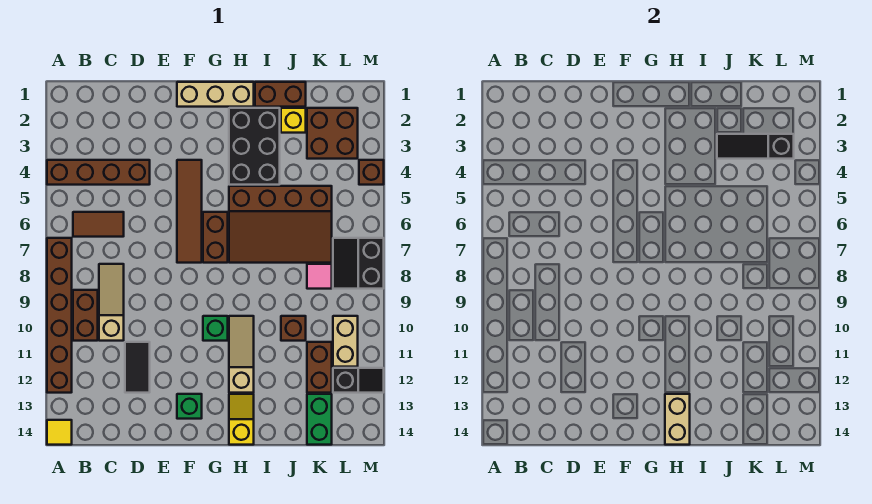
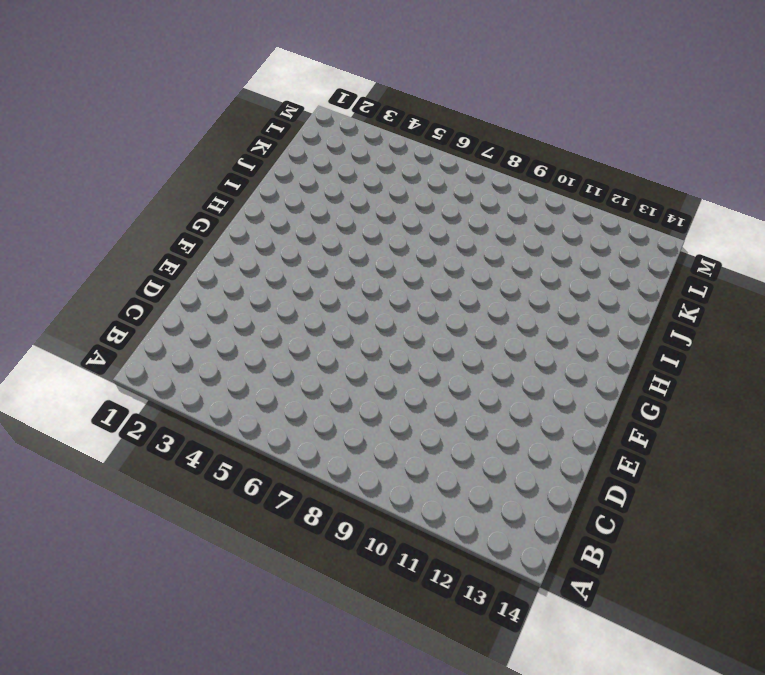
none -> brown brick A4:D4 level 1
none -> brown brick A7:A12 level 1
none -> yellow tile A14 level 1

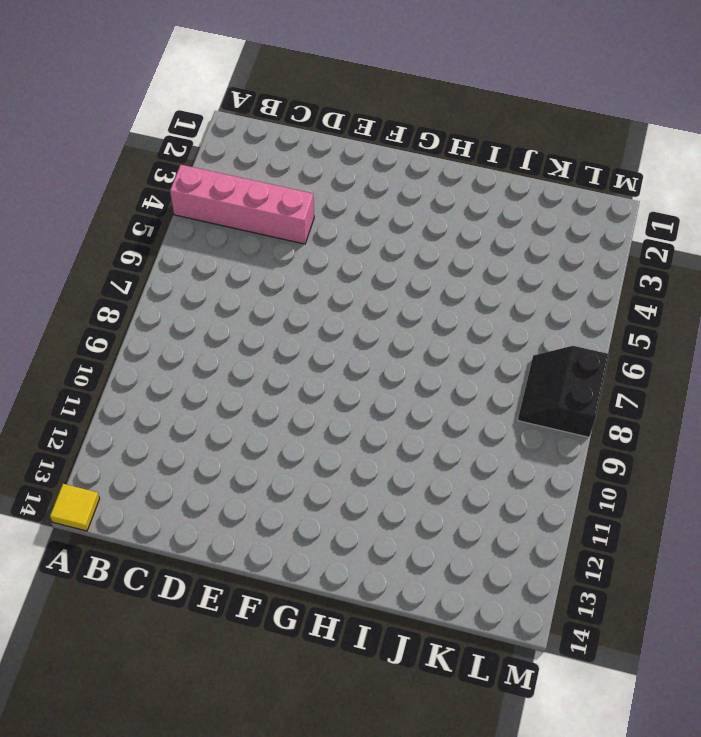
pink brick A4:D4 level 1 -> brown brick A4:D4 level 1
none -> brown brick A7:A12 level 1
none -> brown tile B6:C6 level 1
none -> brown brick B9:B10 level 1

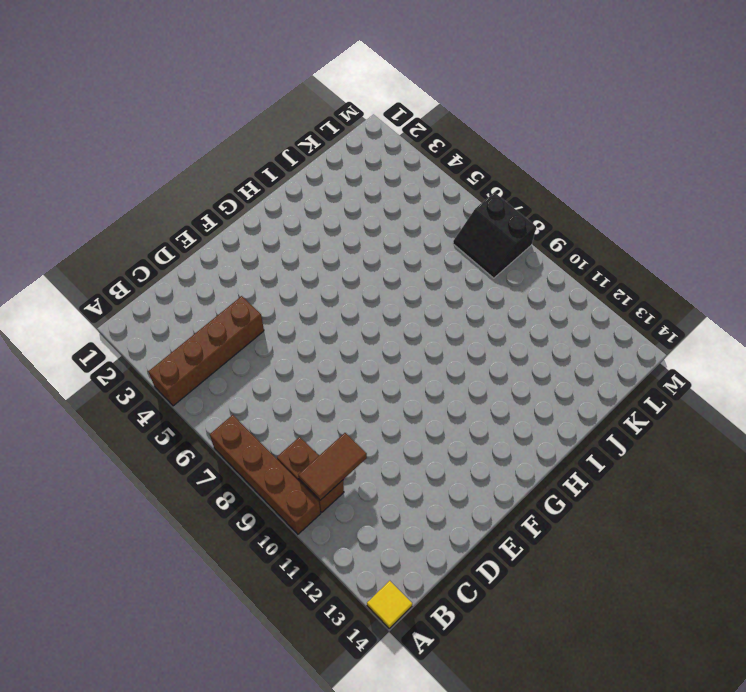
brown brick A7:A10 level 1 -> brown brick A7:A12 level 1
brown tile B10:C10 level 2 -> brown tile B6:C6 level 1
none -> tan slope C8:C10 level 1 top 10
none -> black tile D11:D12 level 1
none -> tan brick F1:H1 level 1

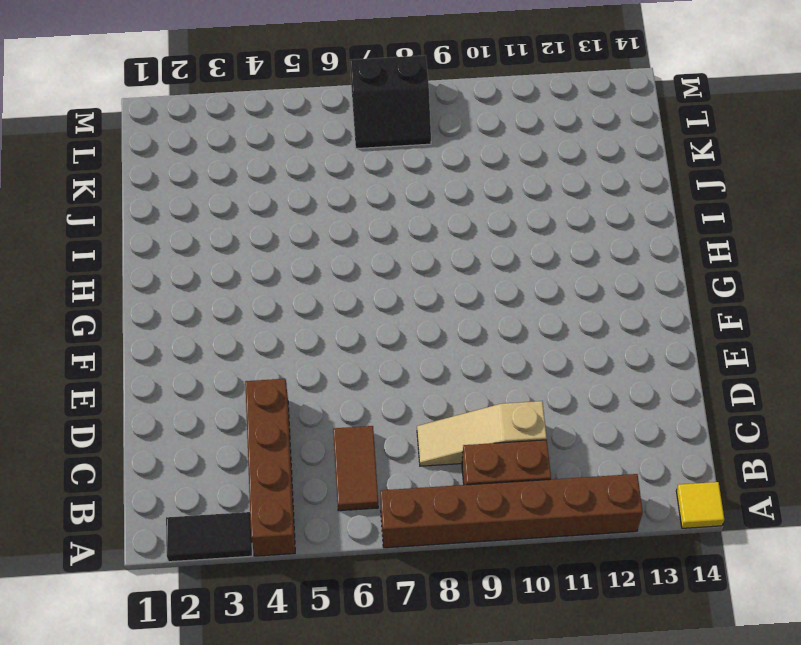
black tile A2:A3 level 1 -> black tile D11:D12 level 1
none -> tan brick F1:H1 level 1
none -> brown tile F4:F7 level 1
none -> green brick F13 level 1

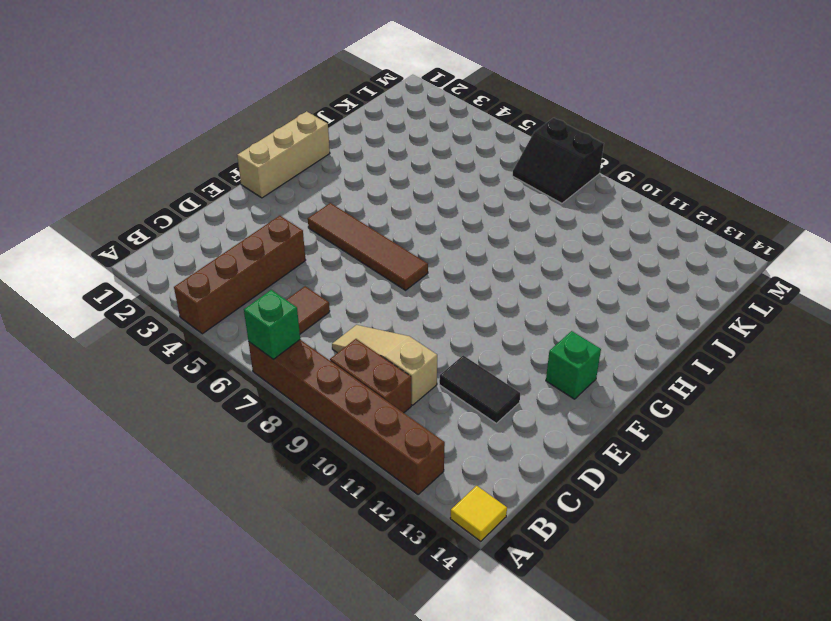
green brick A7 level 2 -> green brick G10 level 1
none -> brown brick G6:G7 level 1
none -> black brick H2:I4 level 1
none -> brown slope H5:K7 level 1 top 5

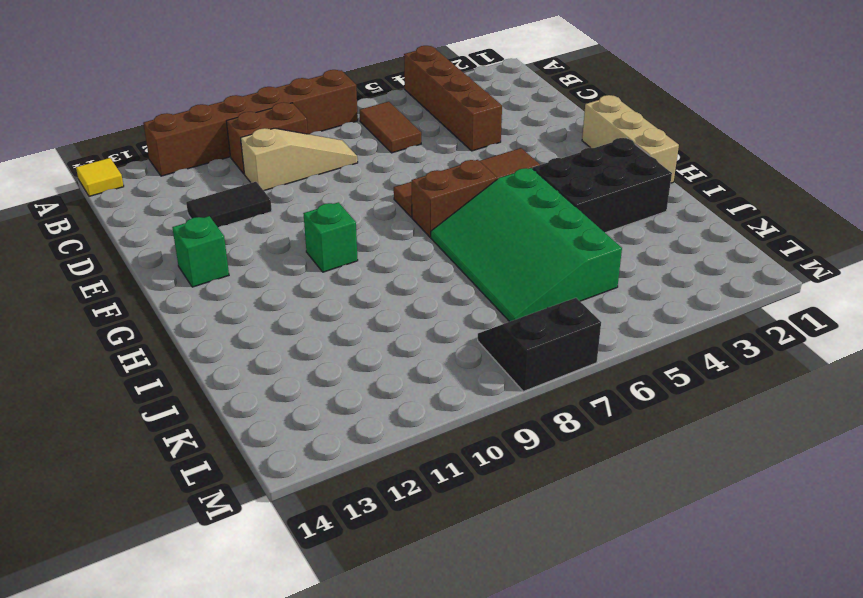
green slope H5:K7 level 1 top 5 -> brown slope H5:K7 level 1 top 5
none -> tan slope H10:H12 level 1 top 12
none -> yellow slope H13:H14 level 1 top 14
none -> brown brick I1:J1 level 1

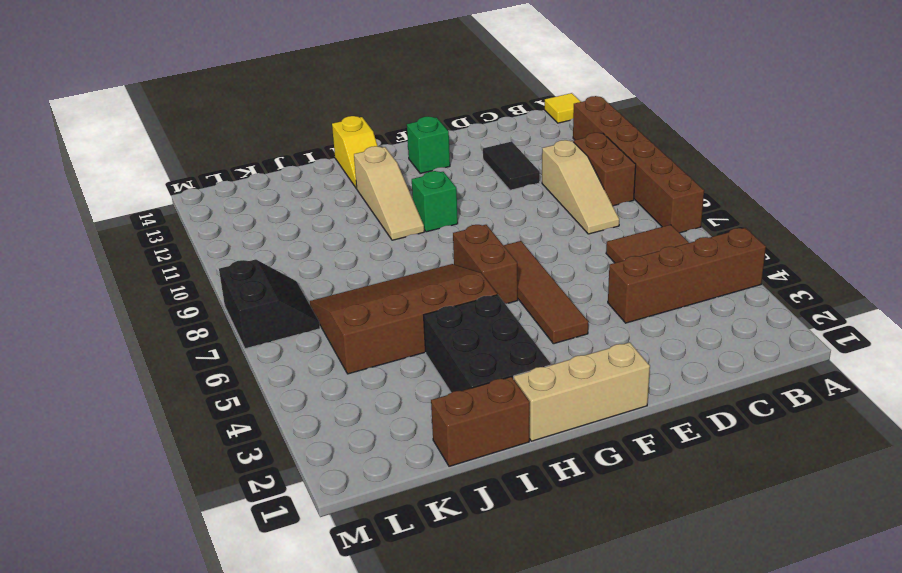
none -> yellow brick J2 level 1
none -> brown brick J10 level 1
none -> brown brick K2:L3 level 1

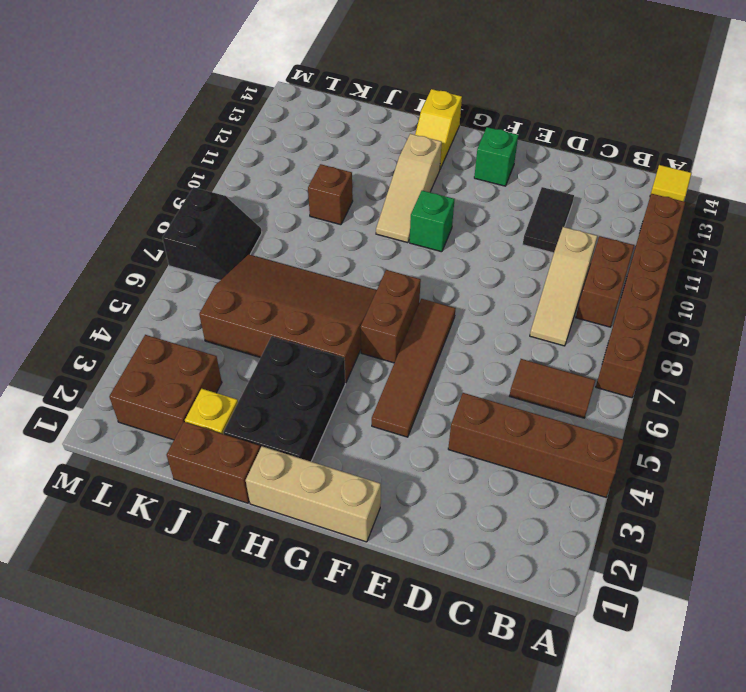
none -> pink tile K8 level 1
none -> brown brick K11:K12 level 1
none -> green brick K13:K14 level 1

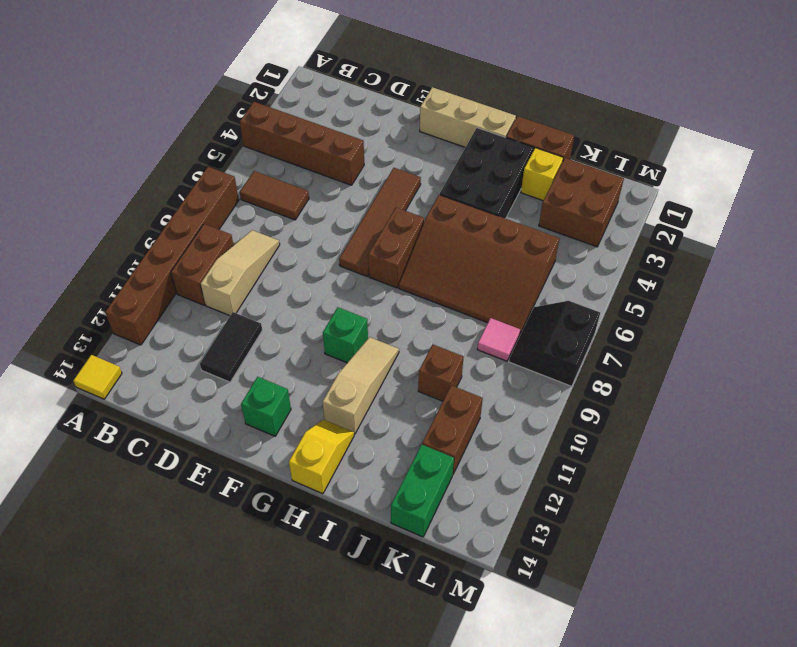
none -> tan brick L10:L11 level 1
none -> black slope L12:M12 level 1 top L
none -> brown brick M4 level 1

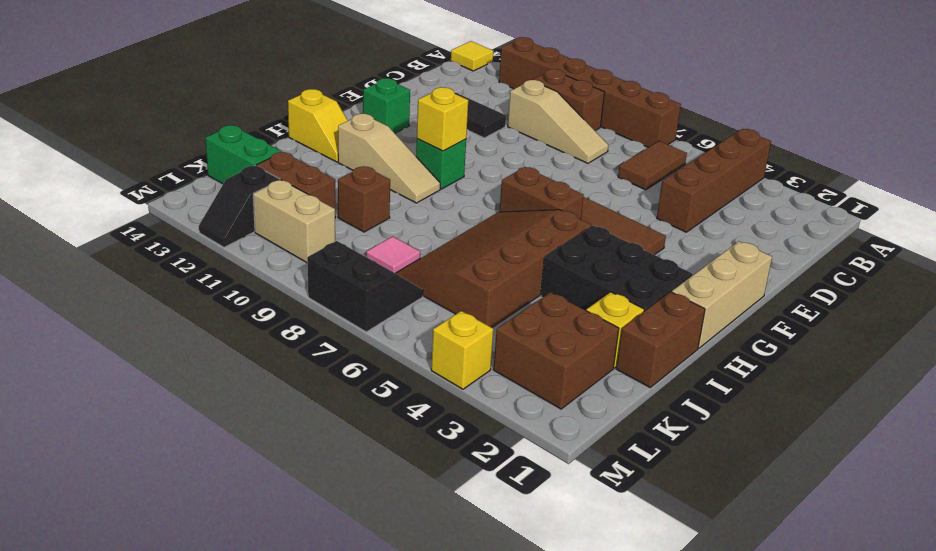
yellow brick G10 level 2 -> none
yellow brick M4 level 1 -> brown brick M4 level 1
none -> tan brick H13:H14 level 2
none -> black slope J3:L3 level 2 top L

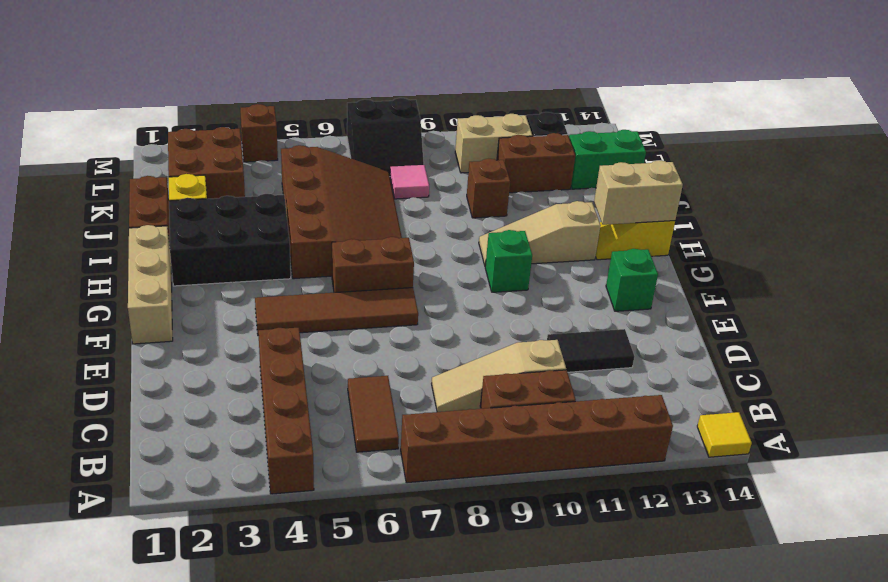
none -> black slope J3:L3 level 2 top L

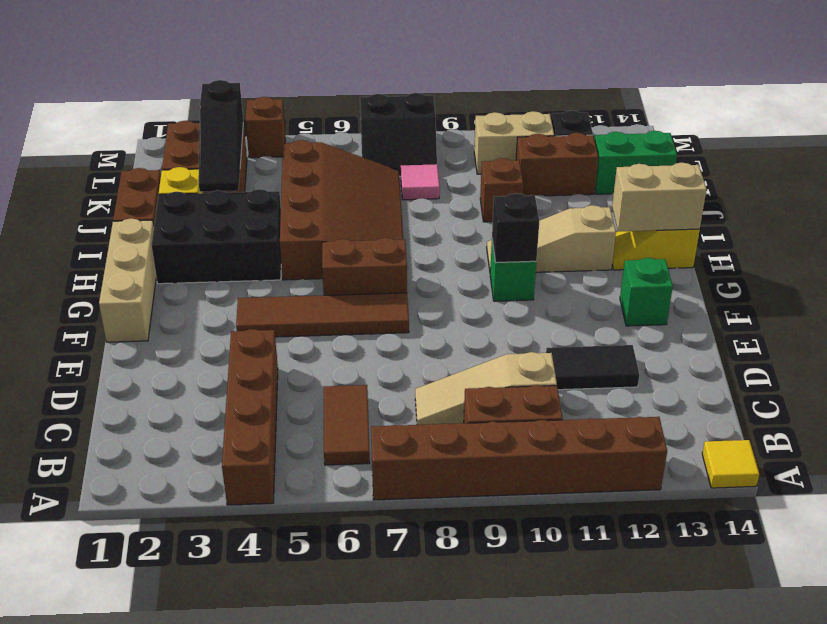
black brick G10 level 2 -> none

